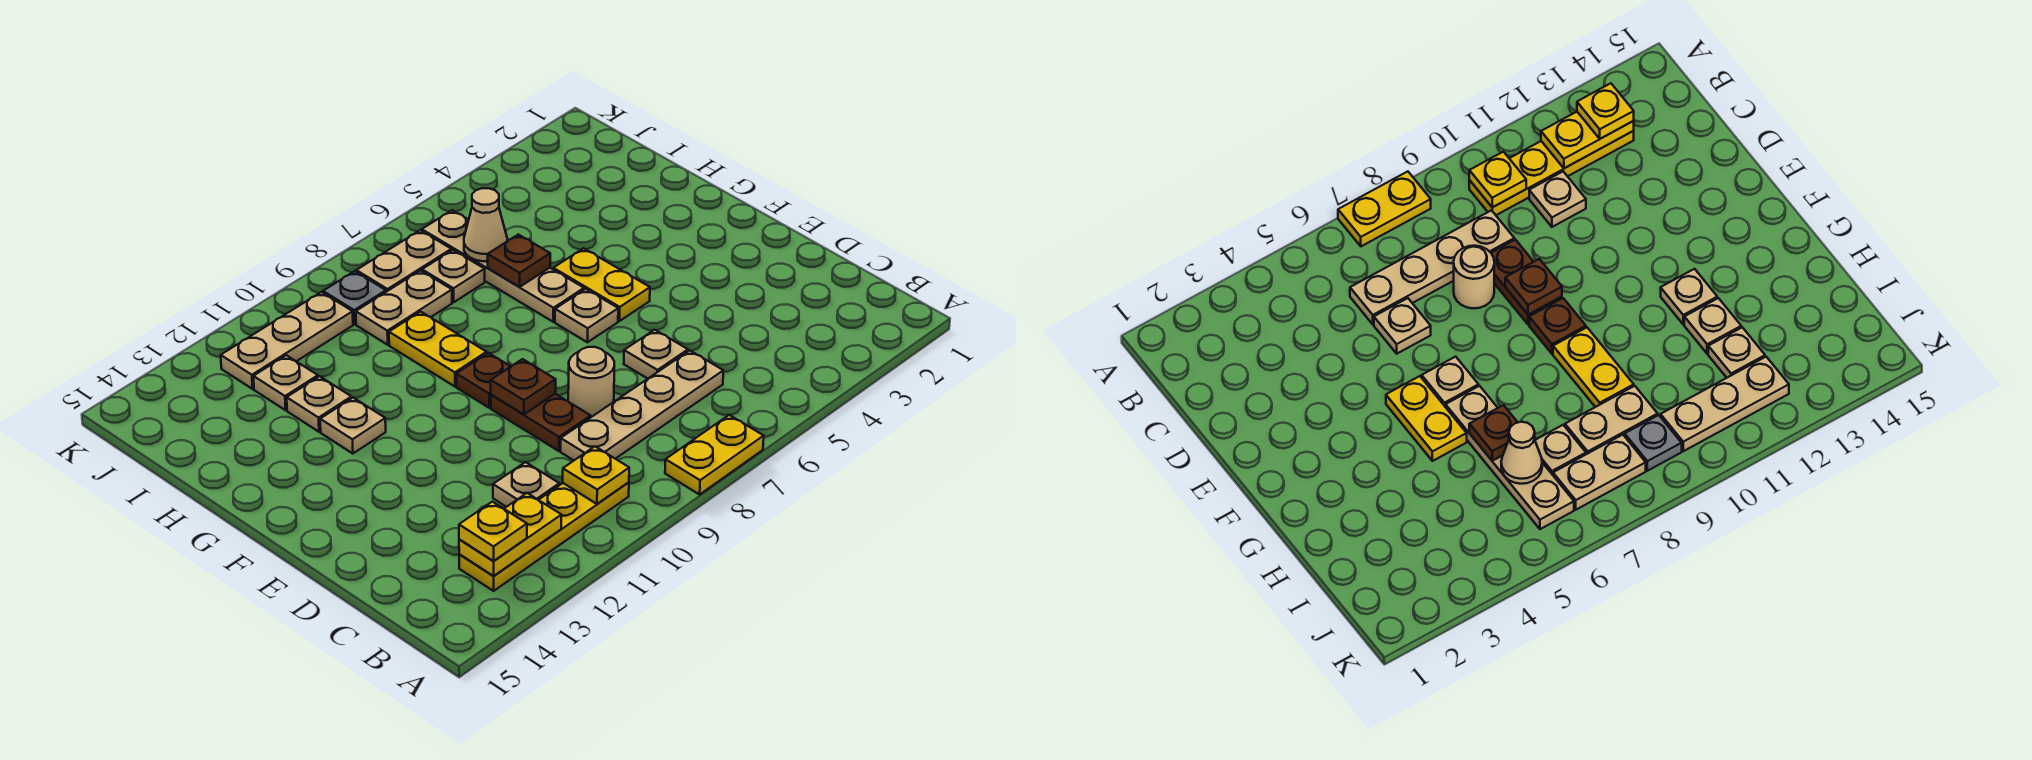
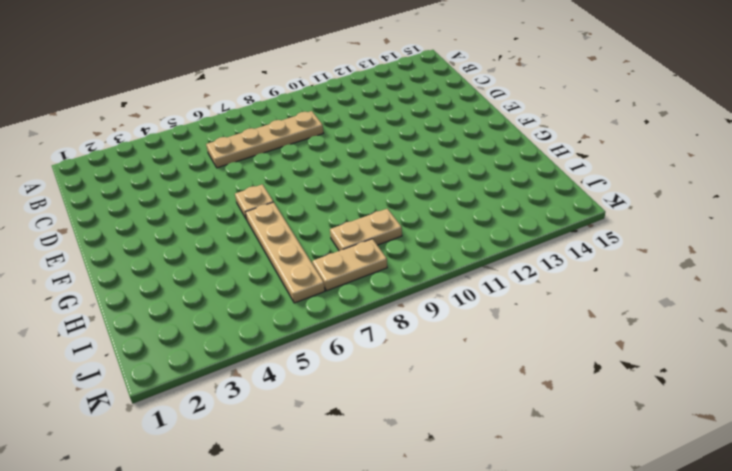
none -> yellow plate A7:A8 level 1
none -> yellow plate B10:B13 level 1
none -> tan plate C11 level 1

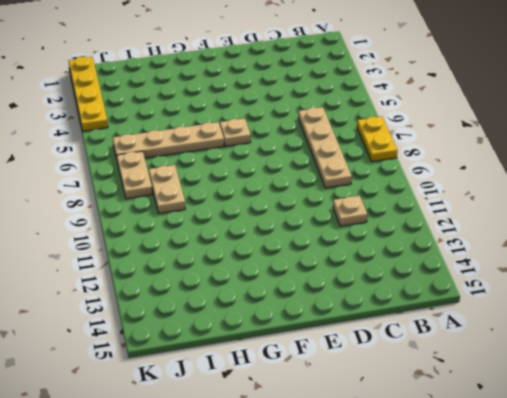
yellow plate K1:K4 level 1 -> yellow plate B10:B13 level 1
none -> tan plate D6 level 1
none -> tan round brick D8 level 1
none -> brown plate D9:E9 level 1

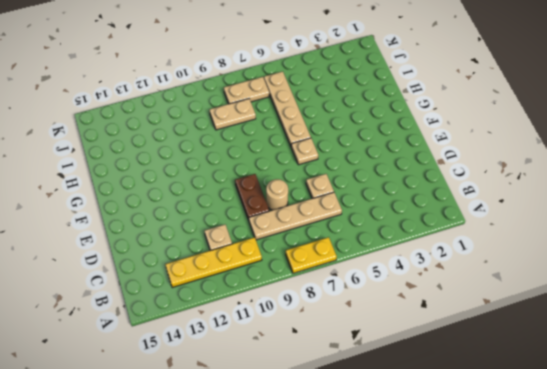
none -> yellow plate F5:G5 level 1
none -> brown plate F9 level 1
none -> yellow plate G9:H9 level 1

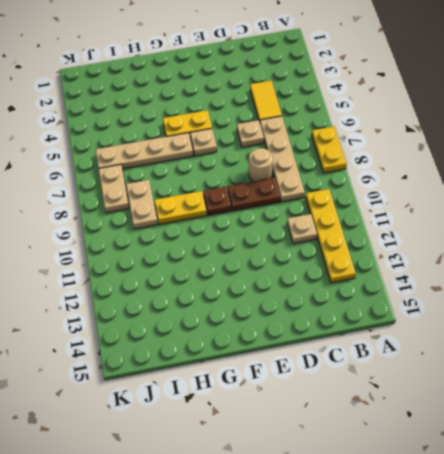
yellow tile C4:C5 level 1 -> none
none -> tan plate G12 level 1
none -> tan plate H12 level 1
none -> tan plate I7 level 1

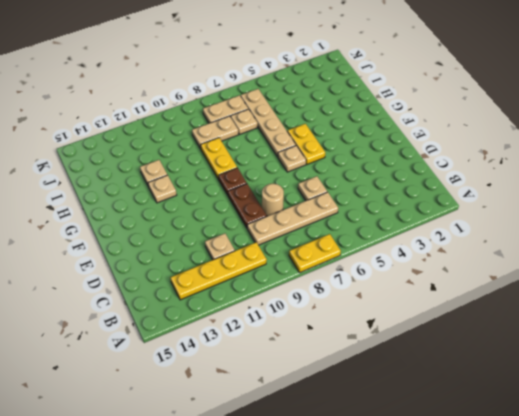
none -> tan plate I12 level 1
none -> grey plate J9 level 1
none -> tan plate J10:J12 level 1

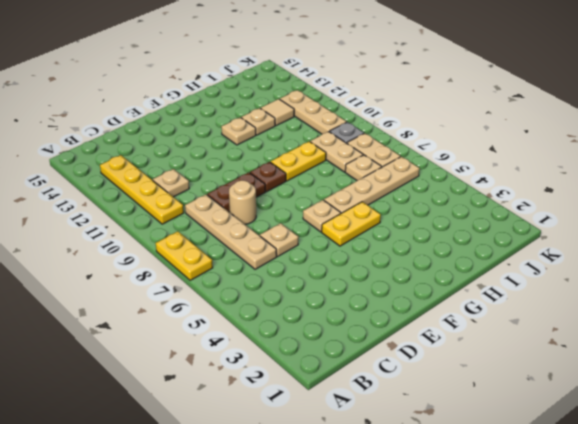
tan tile I12 level 1 -> tan plate I12 level 1
none -> yellow plate B10 level 2
none -> yellow plate B12:B13 level 2
none -> brown plate E9 level 2

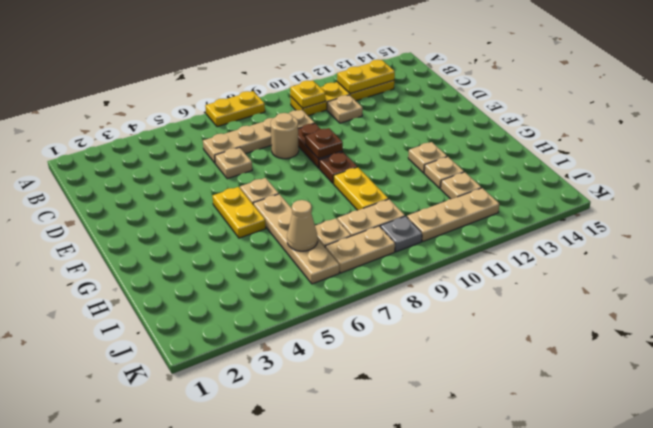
none -> brown plate H6 level 2
none -> yellow plate B13 level 3

